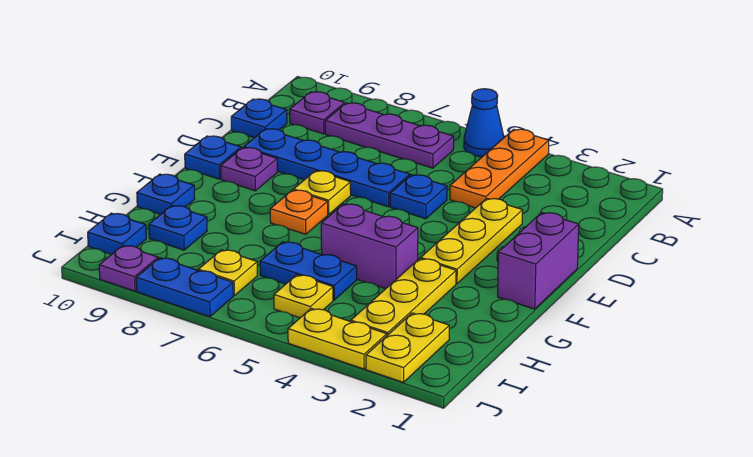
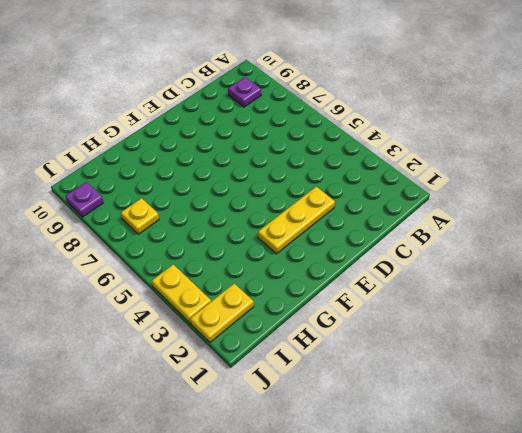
none -> orange plate A4:C4 level 1
none -> blue cone A5 level 1
none -> purple plate B6:B8 level 1

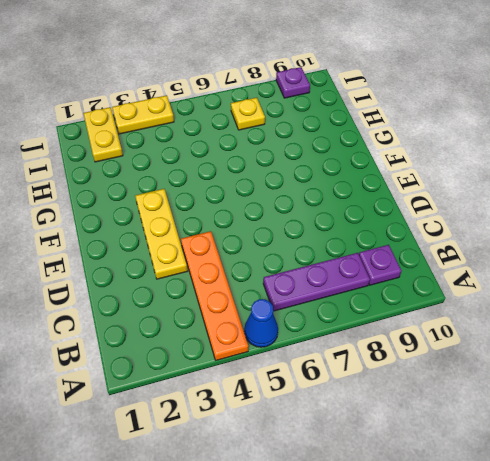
orange plate A4:D4 level 1 -> orange plate A4:C4 level 1
none -> blue plate C10 level 1
none -> blue plate D5 level 1
none -> blue plate D6:D9 level 1

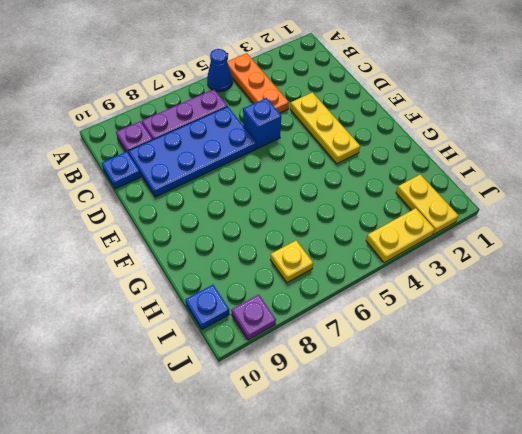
blue plate C6:D9 level 1 -> blue plate D6:D9 level 1
blue brick D5 level 1 -> blue plate D5 level 1
none -> purple brick E1:F1 level 1
none -> yellow plate E7 level 1
none -> purple plate E9 level 1

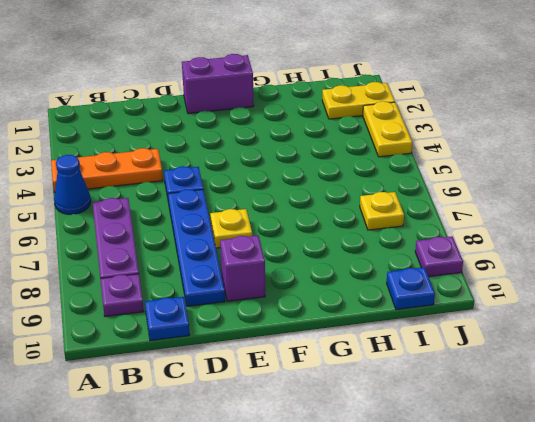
purple brick E9 level 1 -> purple plate E9 level 1
none -> yellow plate D3:F3 level 1
none -> blue plate E10 level 1
none -> orange plate F7 level 1

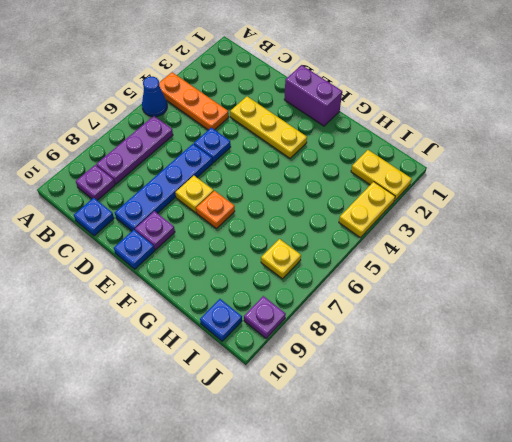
none -> yellow plate G3:I3 level 1
none -> purple brick G4:G5 level 1
none -> blue plate G10 level 1

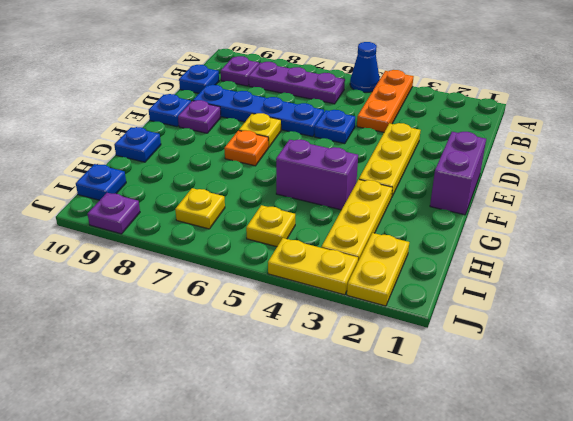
none -> blue plate H5:H6 level 1
none -> blue plate H9 level 1
none -> blue plate J7:J8 level 1

